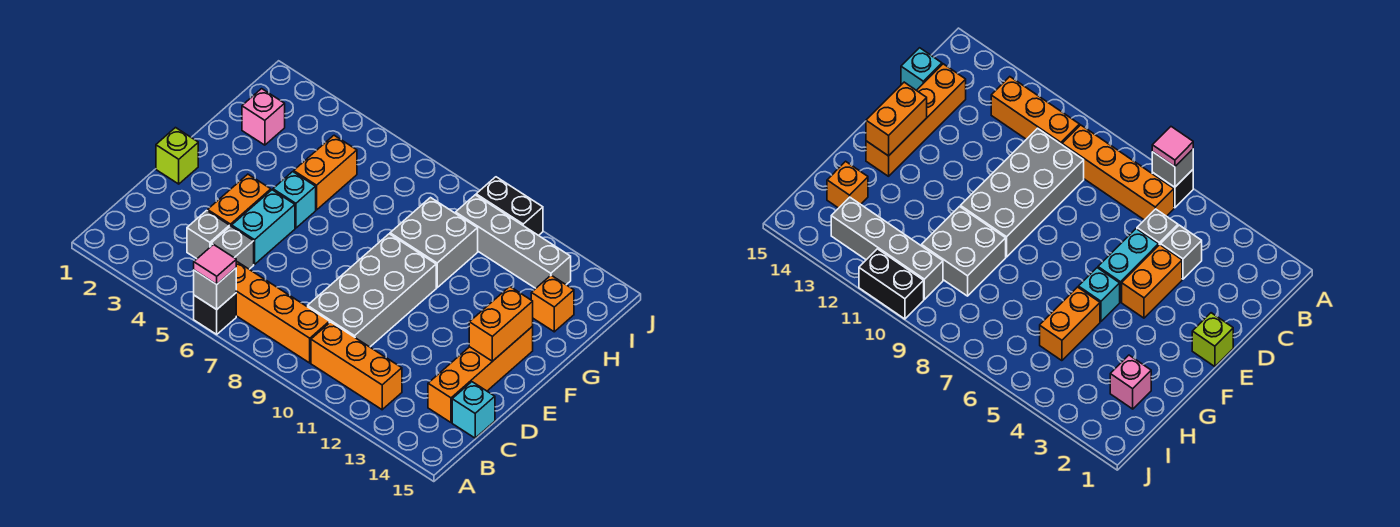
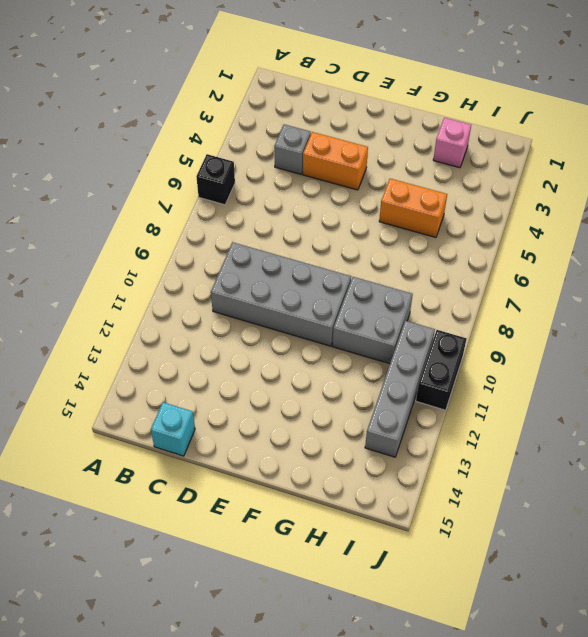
none -> orange brick B6:B9 level 1
none -> orange brick B10:B12 level 1
none -> grey brick C5 level 1

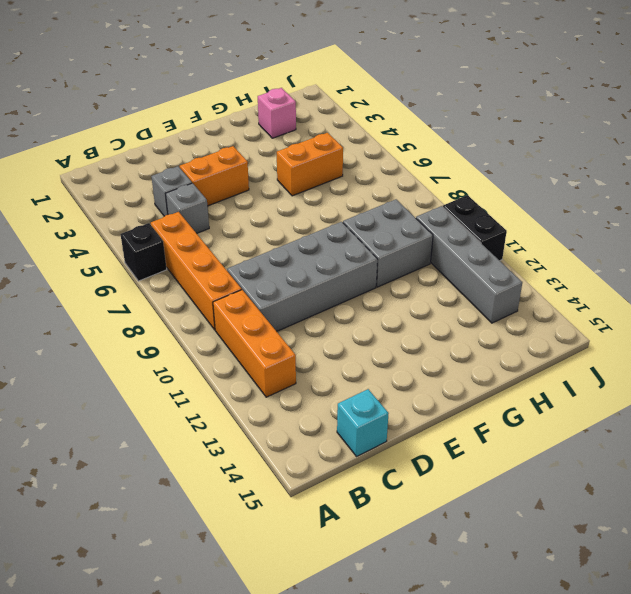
none -> orange brick C14:F14 level 1
none -> cyan brick D5:E5 level 1
none -> lime brick E1 level 1

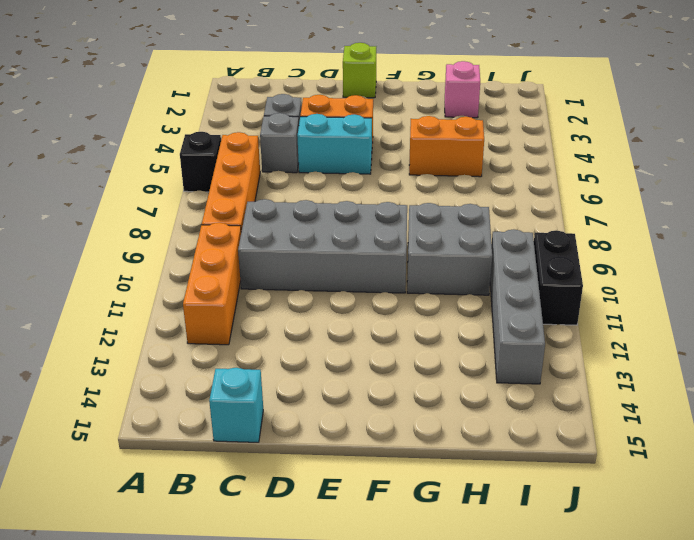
none -> orange brick C14:F14 level 1
none -> cyan brick F5 level 1
none -> orange brick H14 level 1

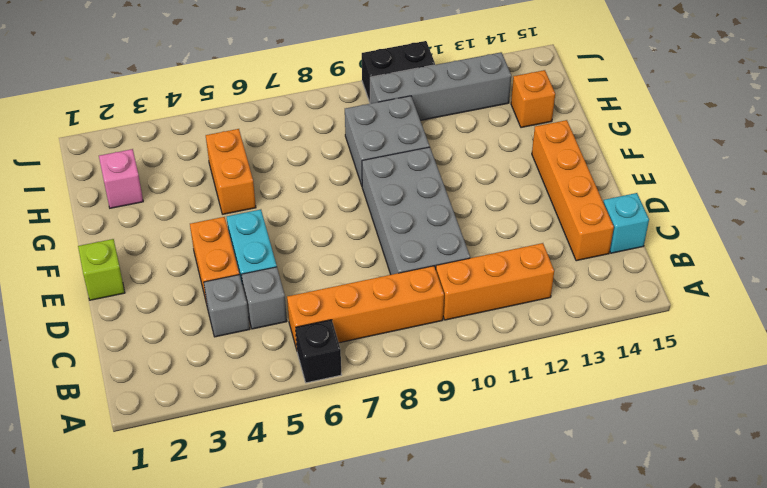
none -> cyan brick F5 level 1
none -> grey brick A6 level 2
none -> orange brick E14:F14 level 2

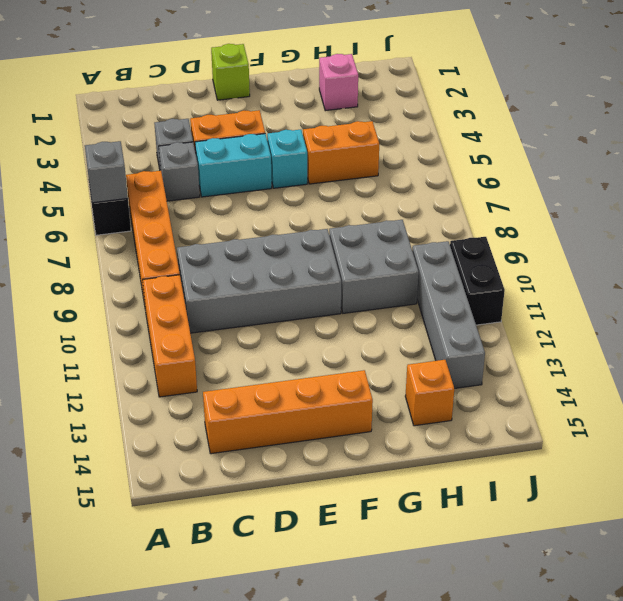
none -> cyan brick C15 level 1
none -> orange brick E14:F14 level 2
none -> pink tile A6 level 3

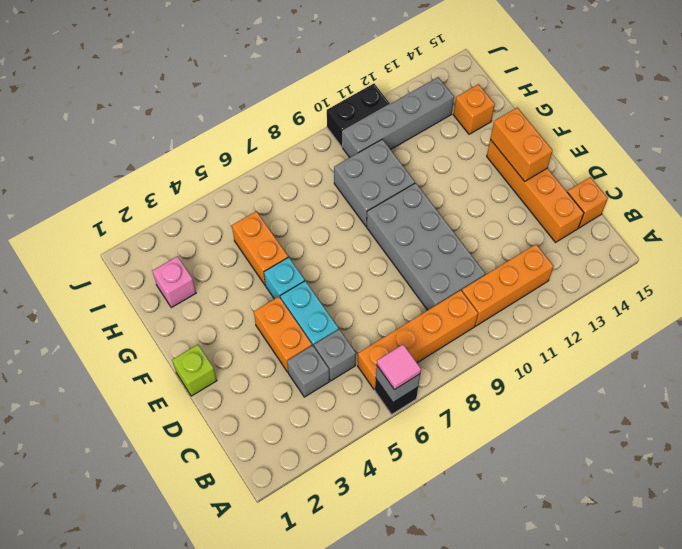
orange brick C15 level 1 -> cyan brick C15 level 1

